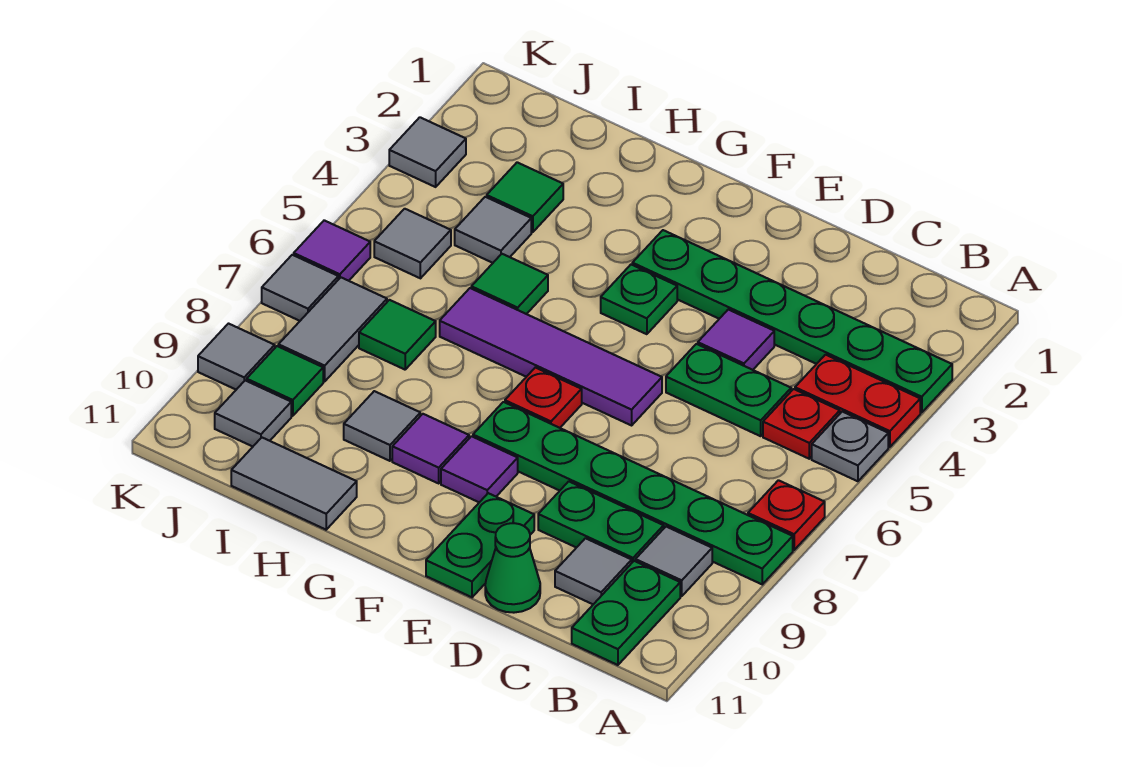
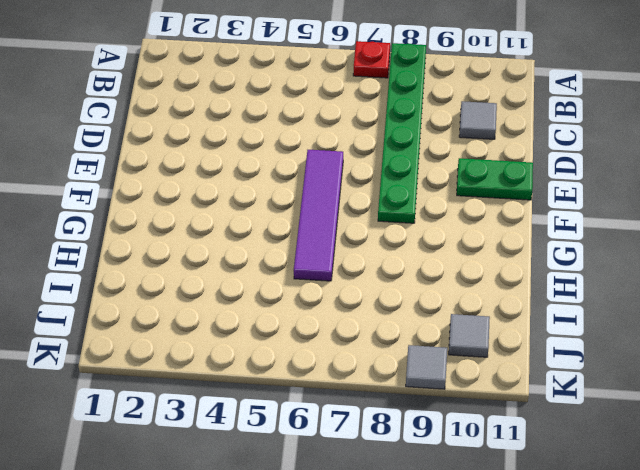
none -> green plate A3:F3 level 1
none -> red plate A4:B4 level 1
none -> grey plate A5 level 1
none -> red plate B5 level 1

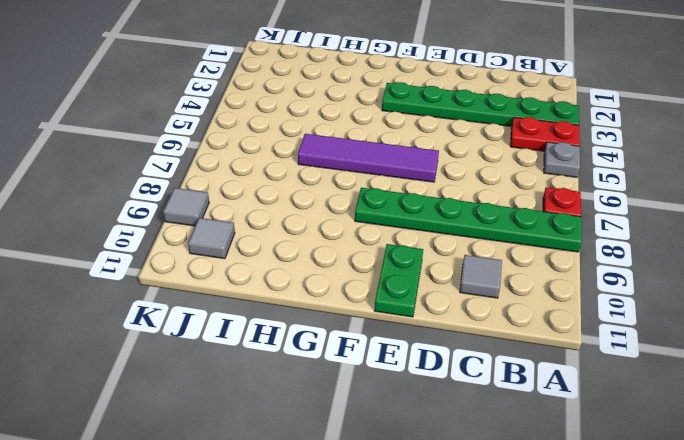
none -> red plate B5 level 1
none -> grey tile B9 level 1
none -> green plate B10:B11 level 1
none -> green plate C5:D5 level 1

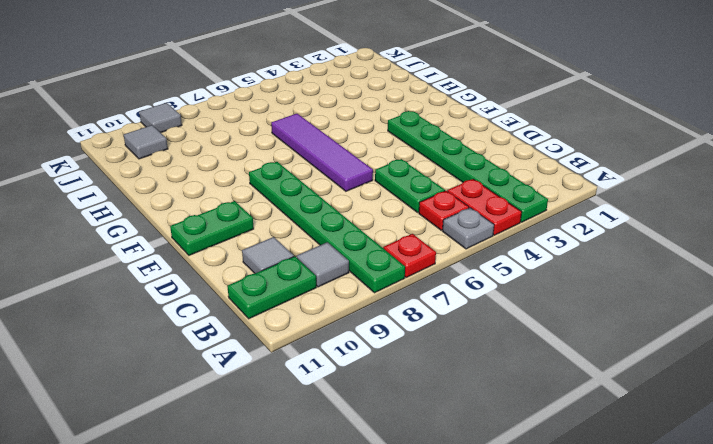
none -> green plate C9:D9 level 1
none -> purple tile D4 level 1
none -> green cone D11 level 1
none -> green plate F4 level 1

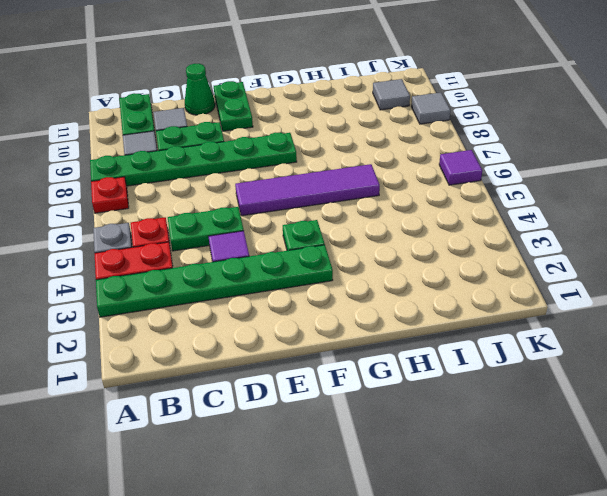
none -> red plate F7 level 1
none -> purple tile F9 level 1
none -> purple tile G9 level 1
none -> green tile H5 level 1

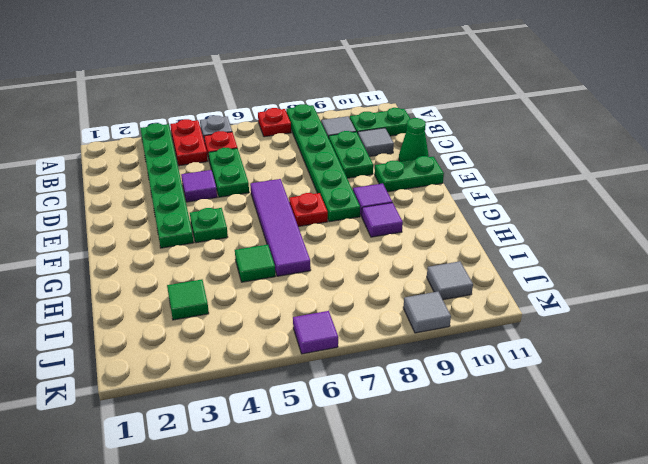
none -> grey tile H9 level 1
none -> grey tile H11:I11 level 1
none -> grey tile I4 level 1
none -> green tile I7 level 1

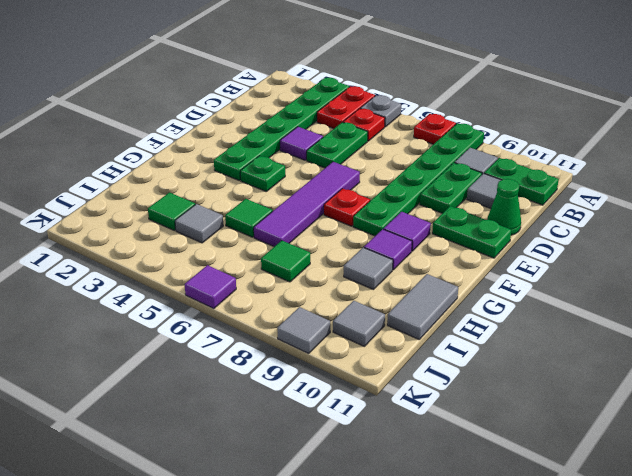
none -> grey tile J5 level 1
none -> grey tile J7:J8 level 1
none -> green tile J9 level 1
none -> grey tile K3 level 1

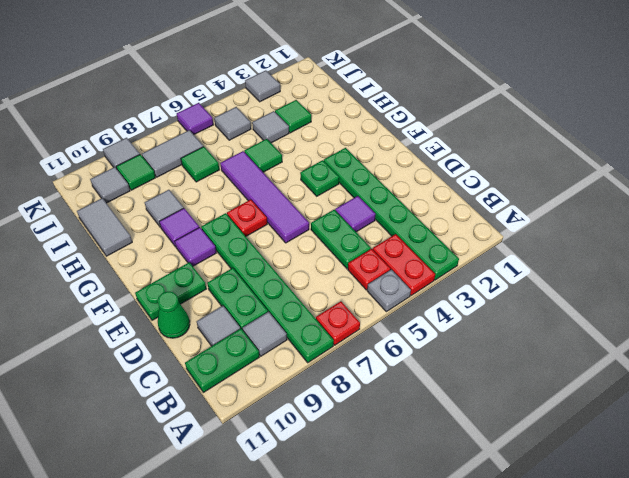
none -> grey tile K7 level 1

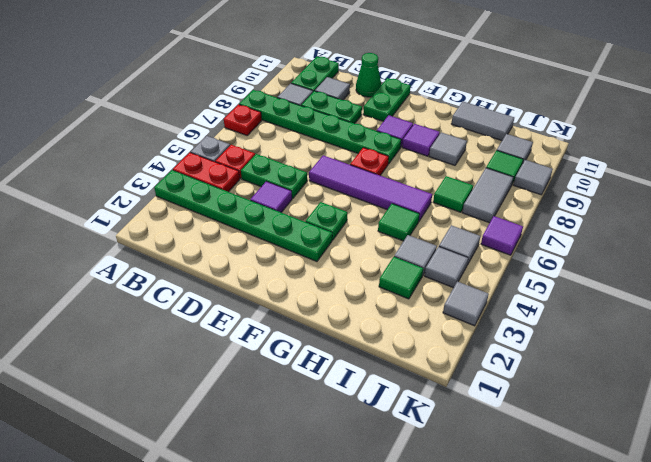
grey tile J4 level 1 -> grey tile K7 level 1

